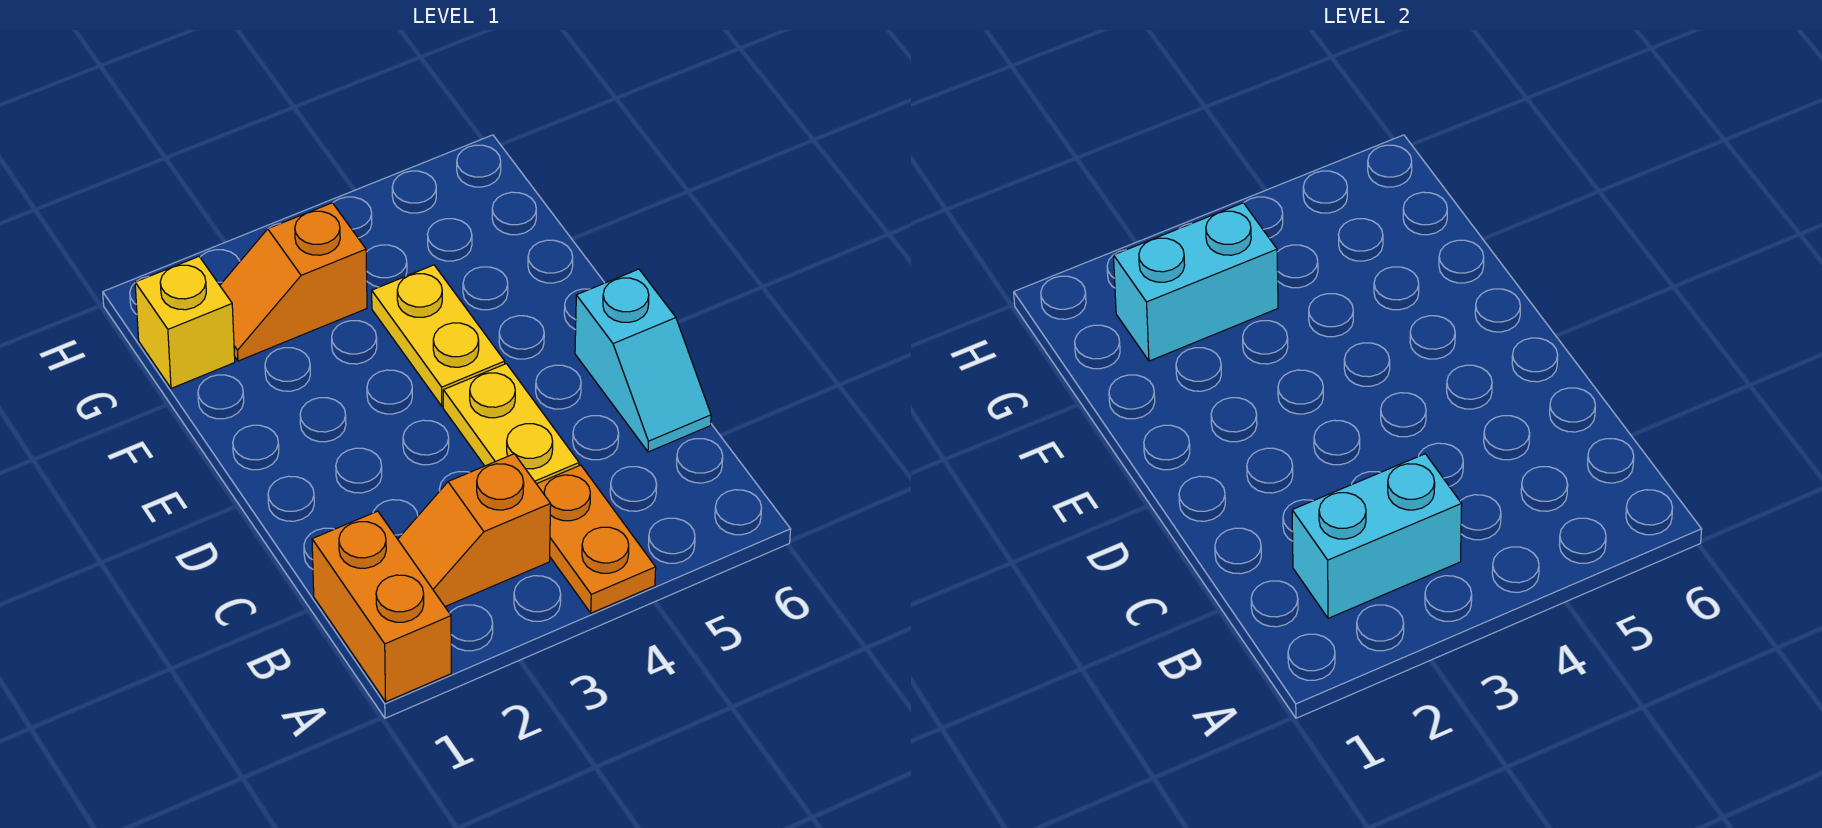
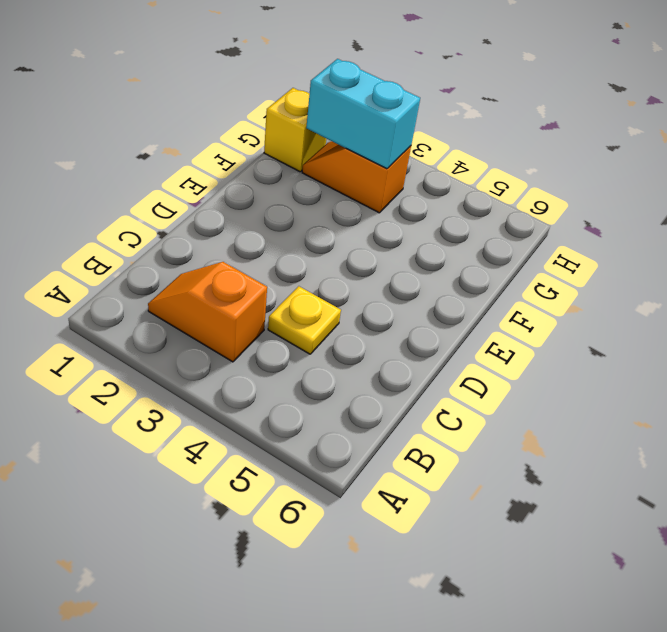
yellow plate C4 level 1 -> yellow plate C4:D4 level 1
none -> orange brick A1:B1 level 1
none -> orange plate A4:B4 level 1

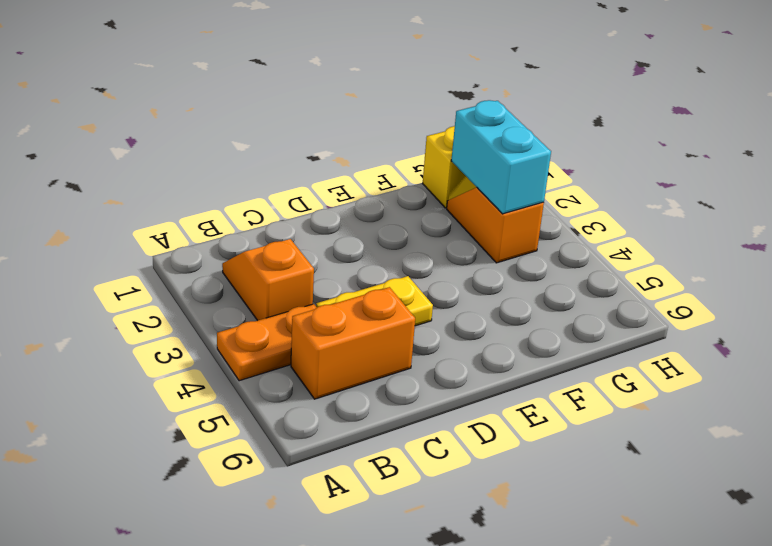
orange brick B5:C5 level 1 -> orange brick A1:B1 level 1
none -> cyan slope C6:D6 level 1 top D
none -> yellow plate E4:F4 level 1

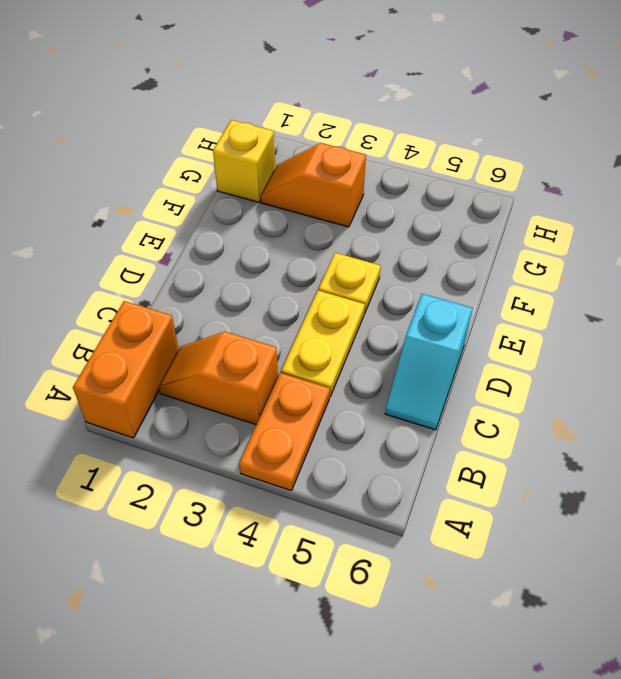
yellow plate E4 level 1 -> yellow plate E4:F4 level 1
none -> cyan brick B2:B3 level 2
none -> cyan brick G2:G3 level 2

